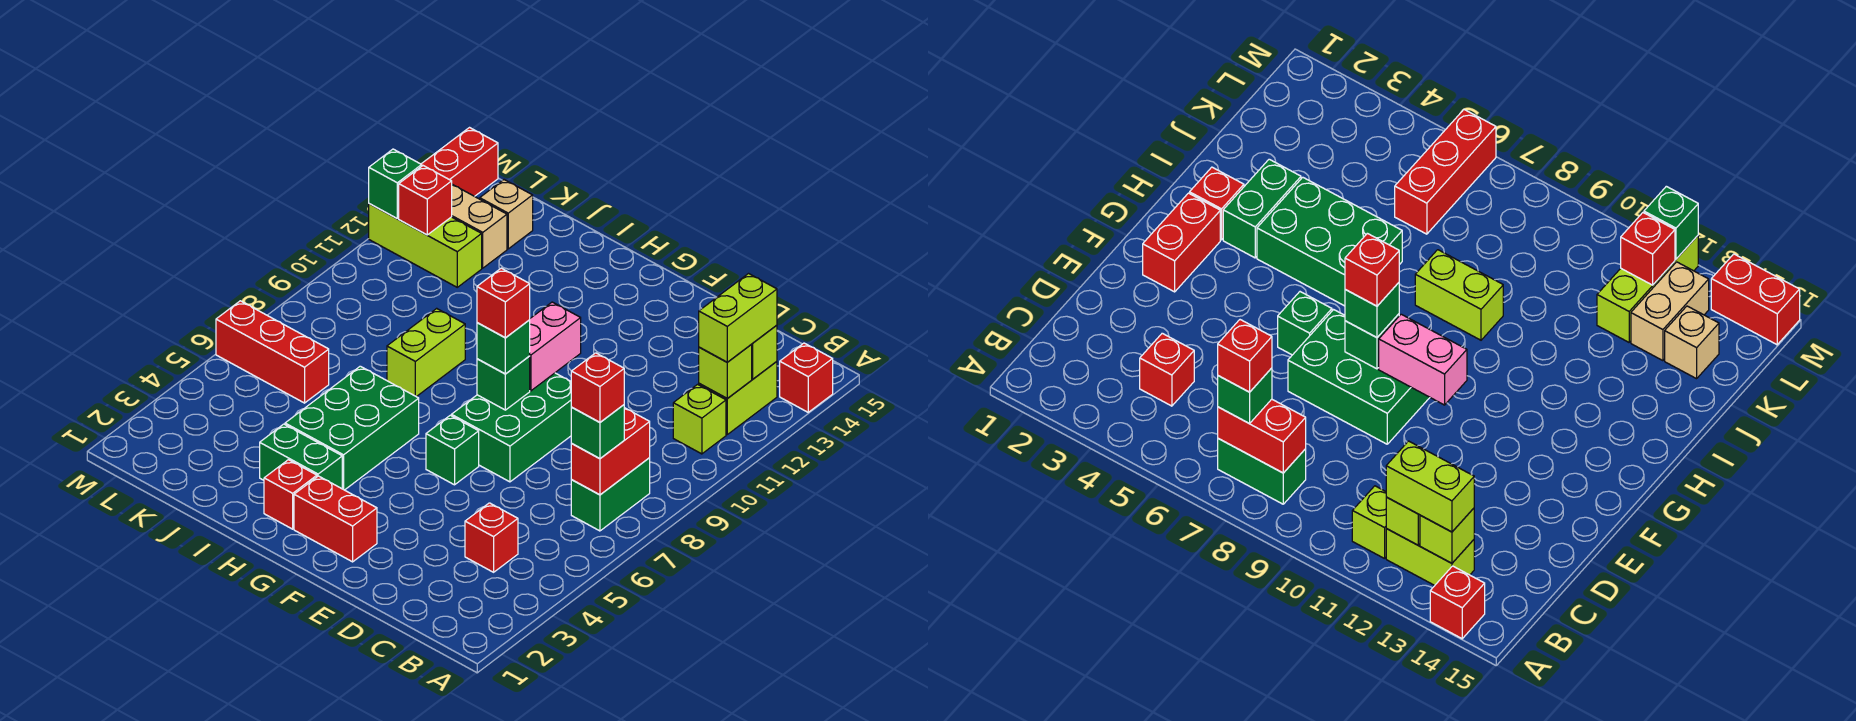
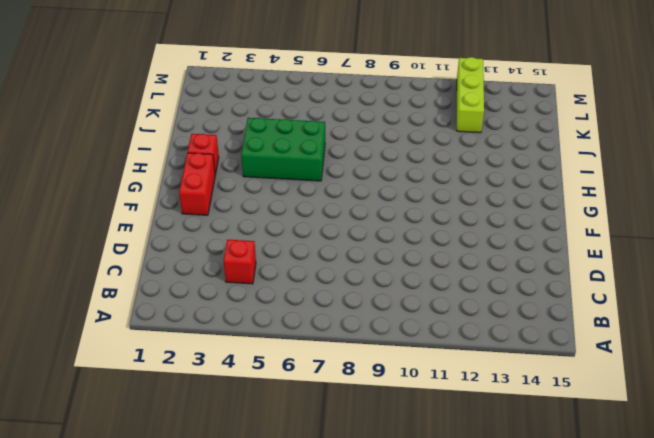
none -> red brick A14 level 1
none -> green brick B7:B8 level 1
none -> lime brick B11 level 1

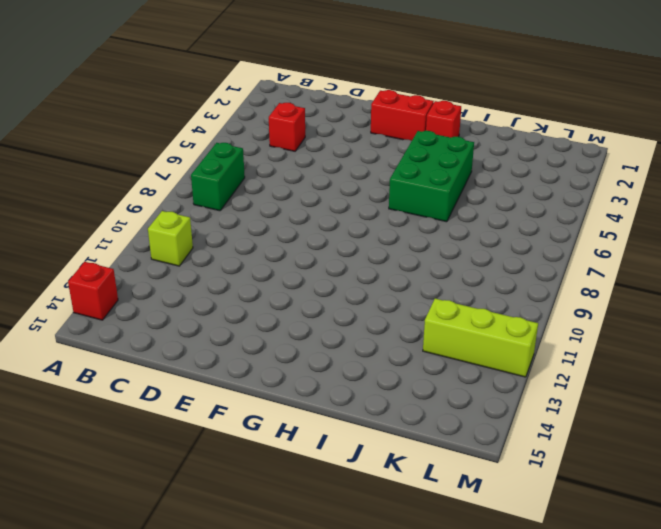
none -> lime brick B12:B13 level 1
none -> green brick E7:F9 level 1
none -> green brick F6 level 1

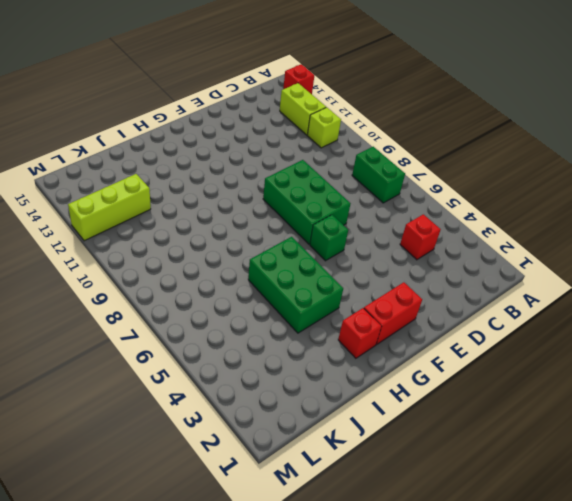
none -> green brick H3:I3 level 1
none -> lime brick I8:I9 level 1
none -> red brick K6:M6 level 1

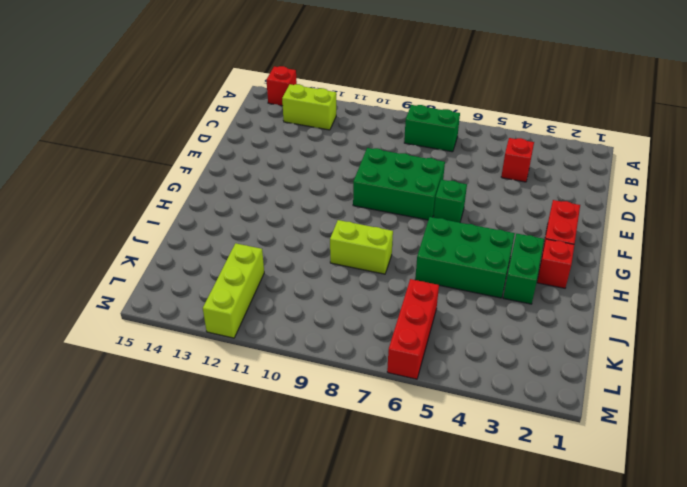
none -> lime brick B11 level 1
none -> tan brick K13:L13 level 1
none -> tan brick K14 level 1

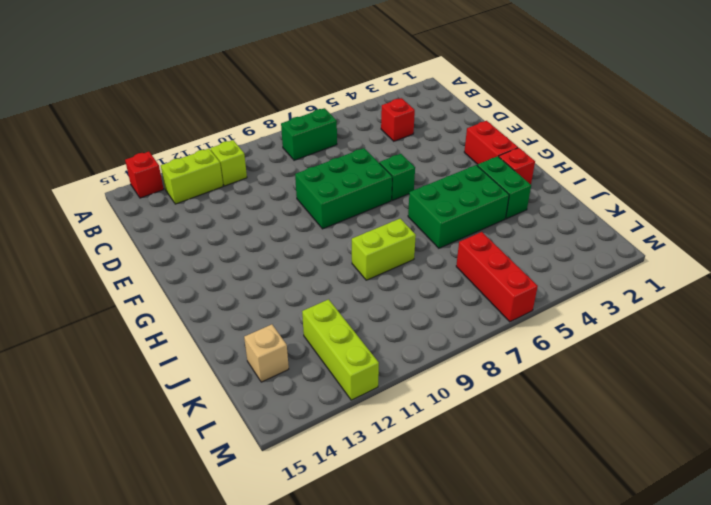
none -> tan brick K13:L13 level 1
none -> red brick M14:M15 level 1
none -> red brick B7:B8 level 2

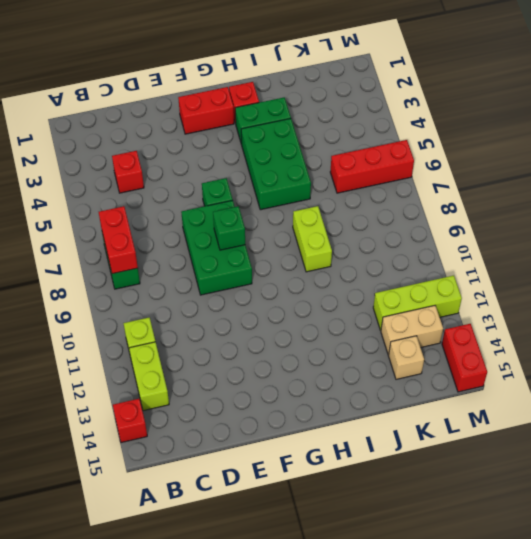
none -> lime brick B12 level 2
none -> lime brick B13 level 2
none -> pink brick F9:F10 level 2

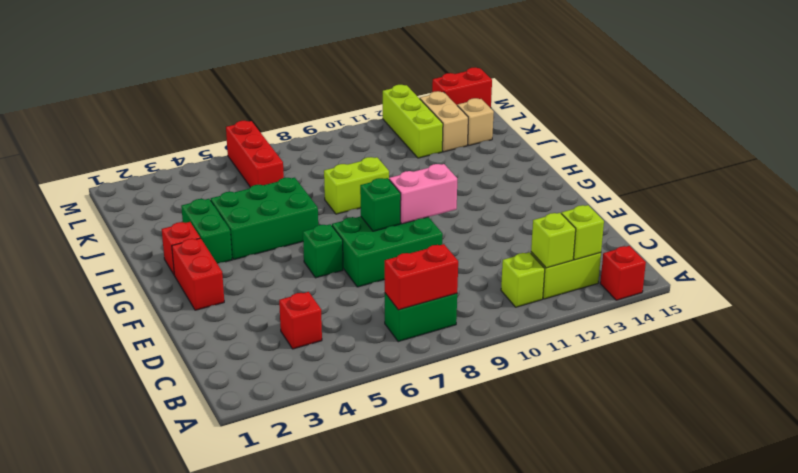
none -> red brick L12 level 2
none -> green brick M12 level 2
none -> green brick B7 level 3

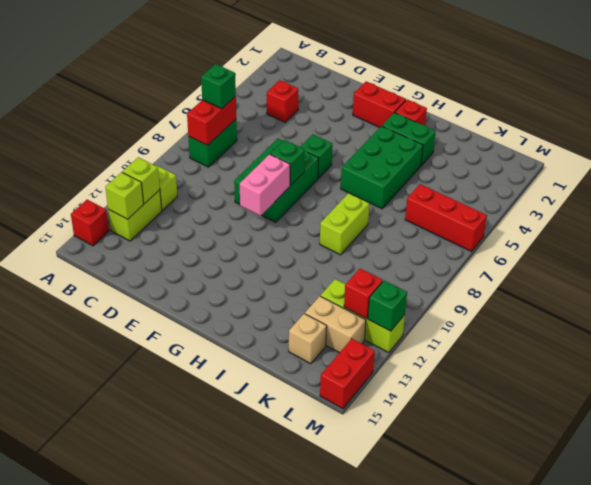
none -> lime brick B12:B13 level 3
none -> green brick F8 level 3
none -> red brick B7 level 4

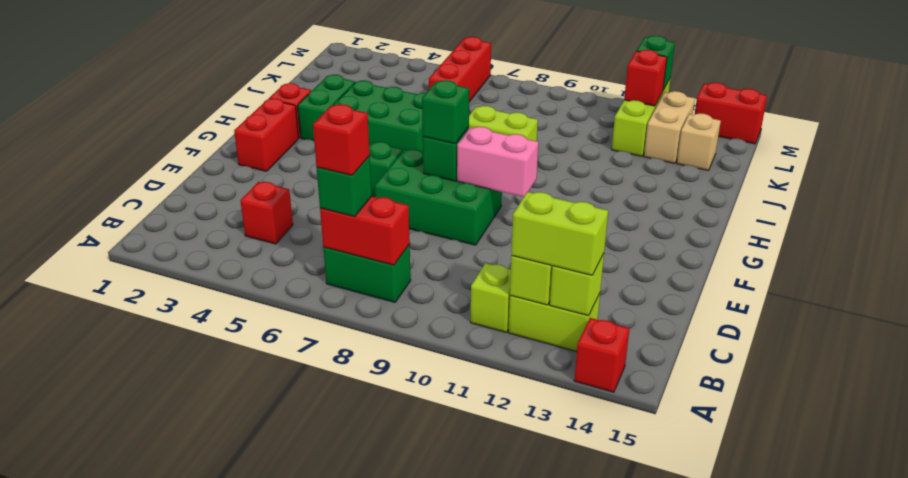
none -> red brick F8 level 4

